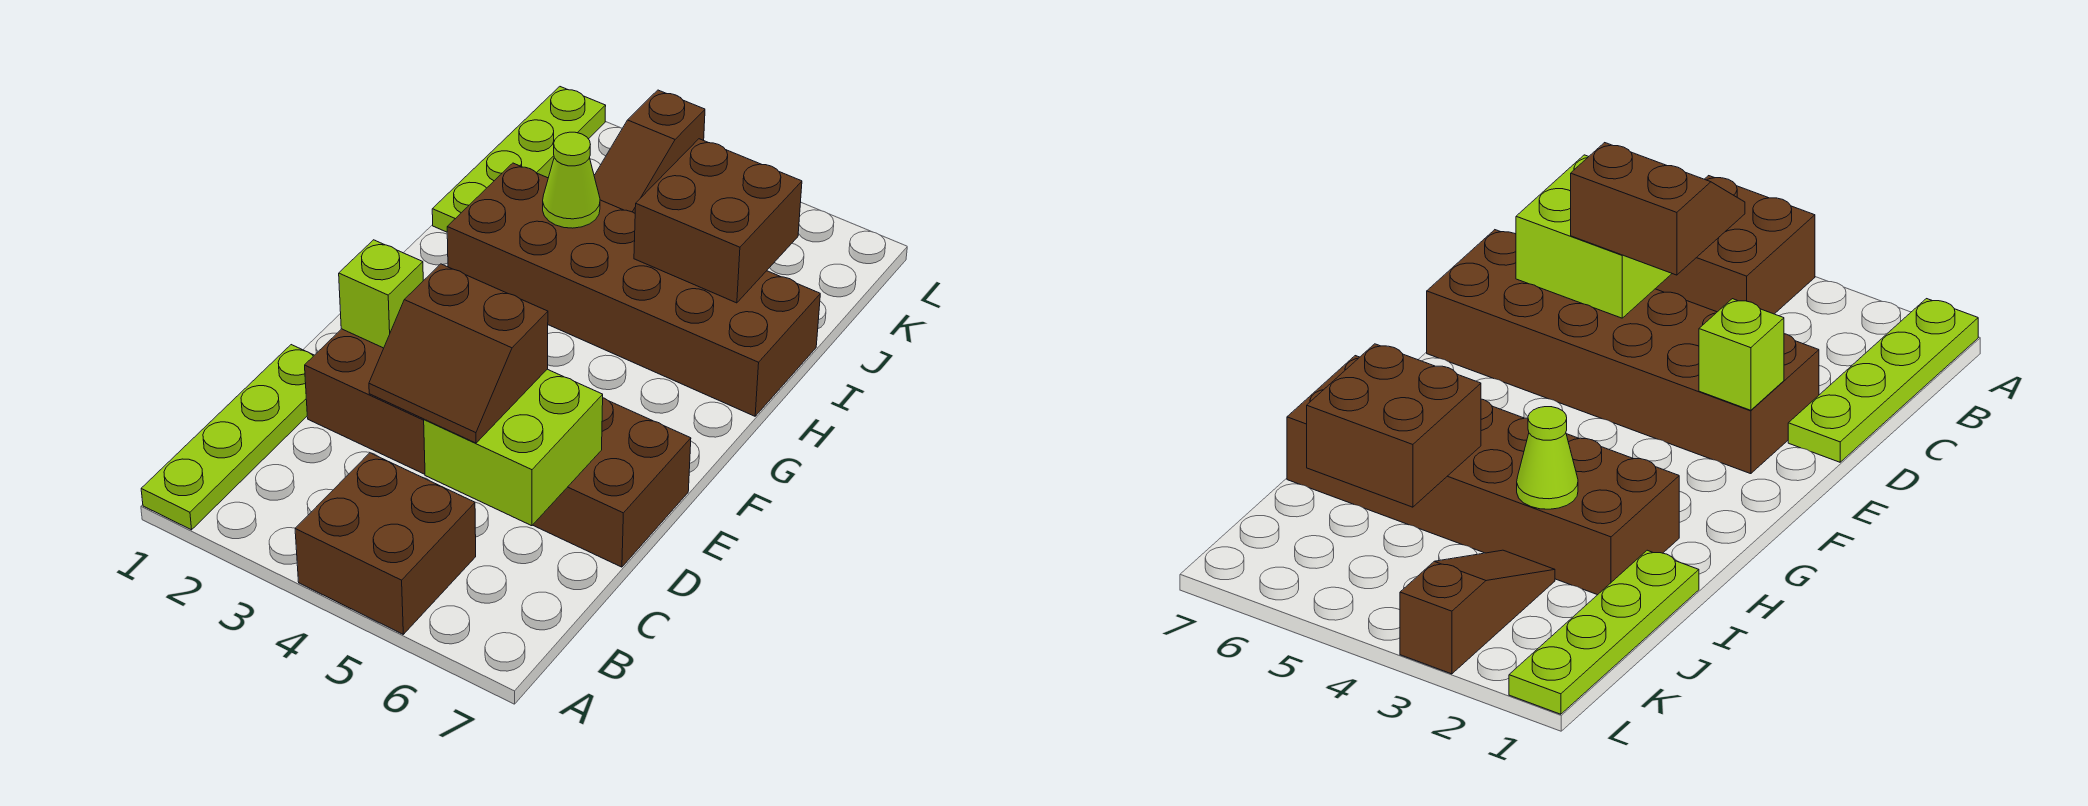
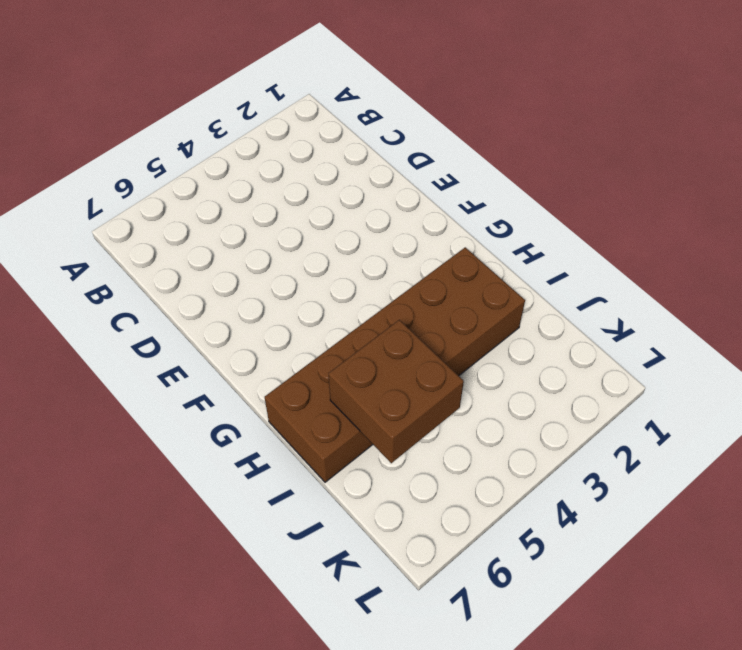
none -> lime plate A1:D1 level 1
none -> brown brick A4:B5 level 1

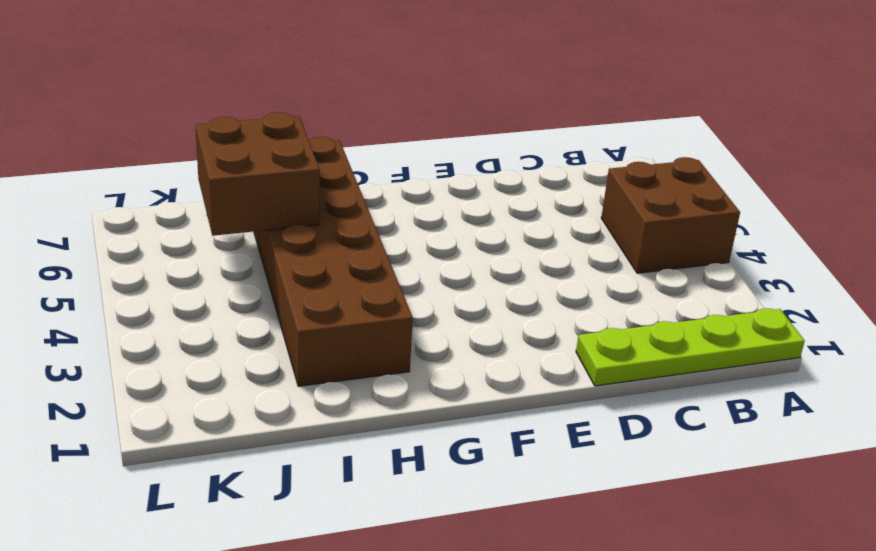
none -> brown brick D2:E7 level 1
none -> lime plate I1:L1 level 1

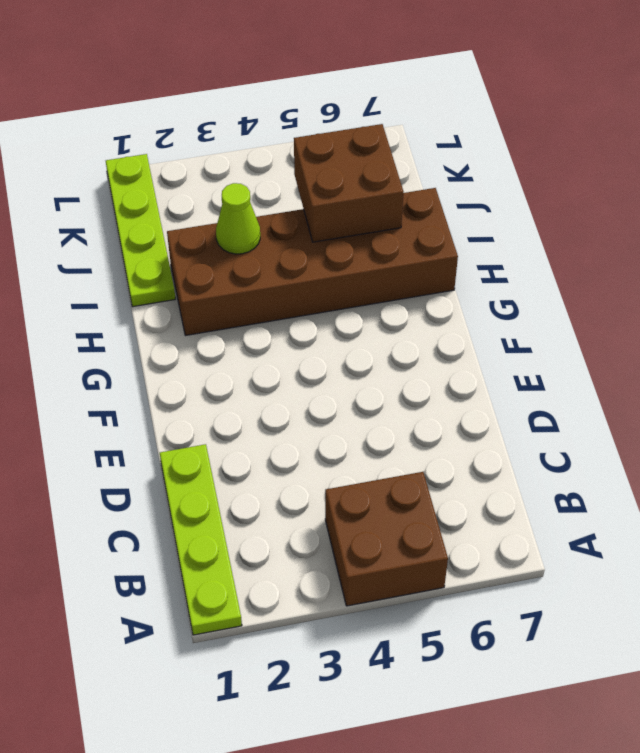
none -> brown brick D2:E7 level 1
none -> brown slope J3:L3 level 1 top L

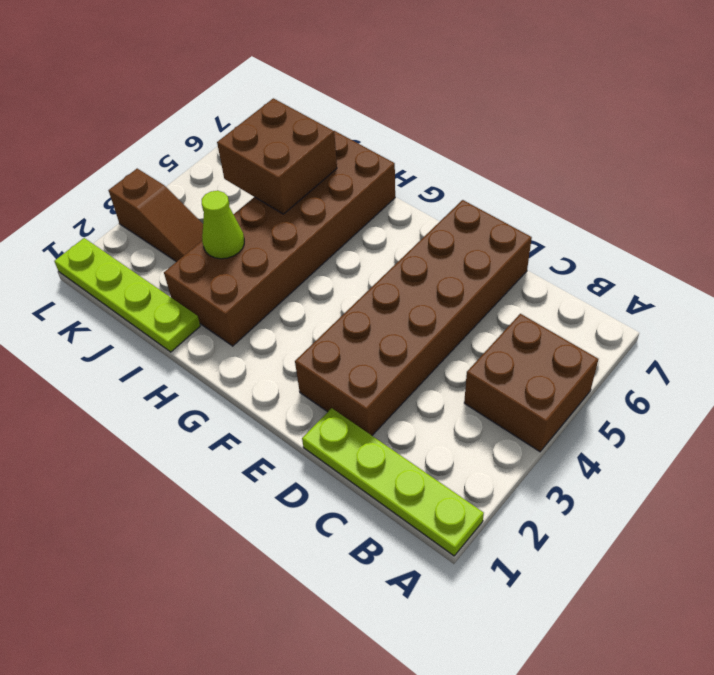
none -> lime brick C5:D6 level 2
none -> lime brick E2 level 2

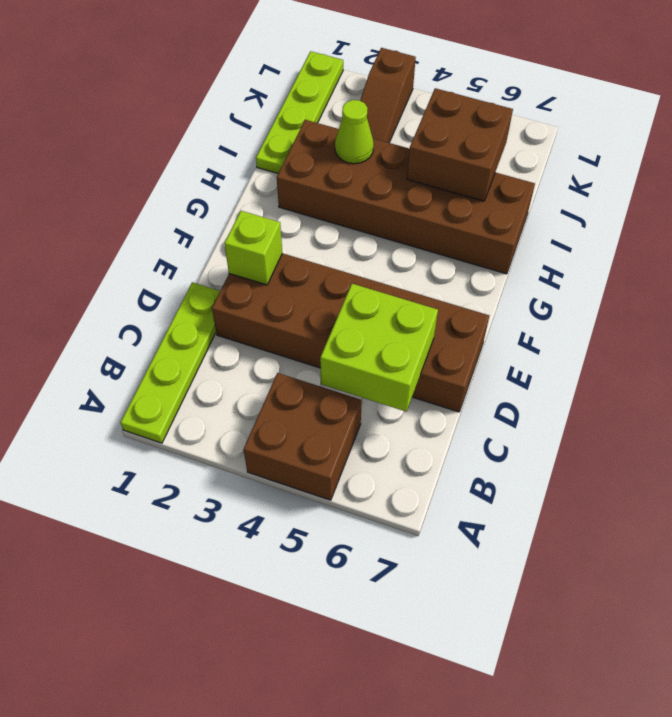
none -> brown slope C4:D5 level 3 top D

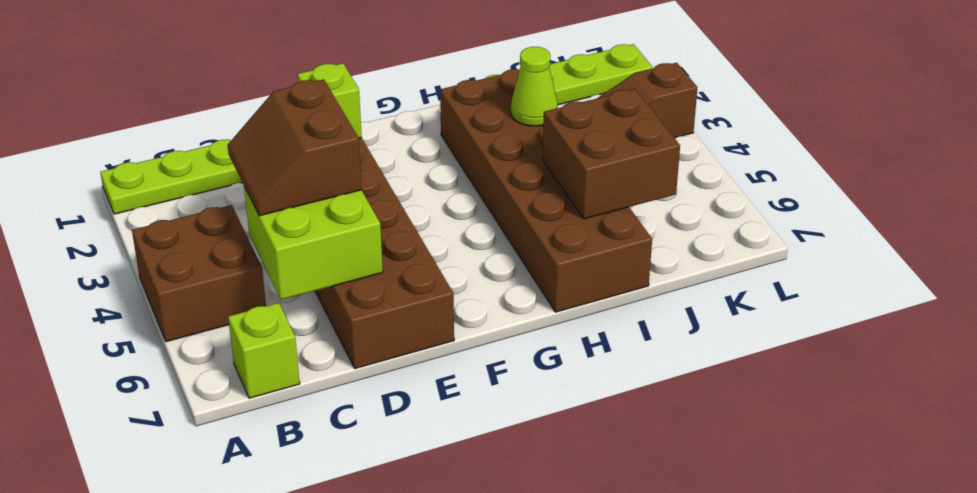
lime brick B7 level 1 -> none

